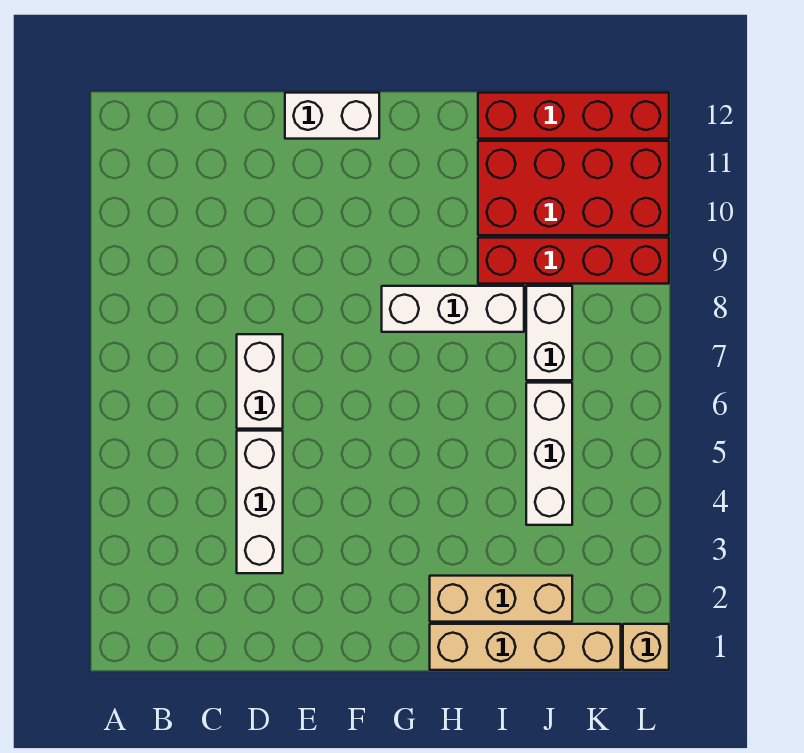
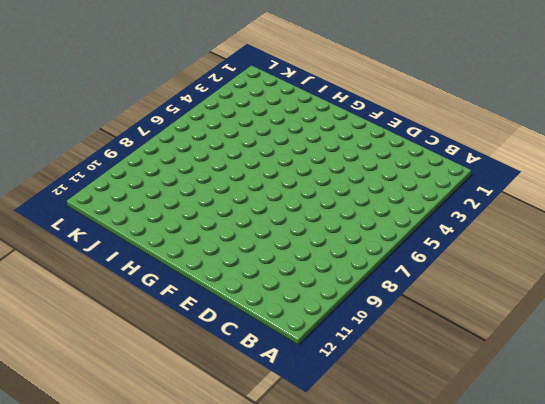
none -> white brick D3:D5 level 1
none -> white brick D6:D7 level 1
none -> white brick E12:F12 level 1

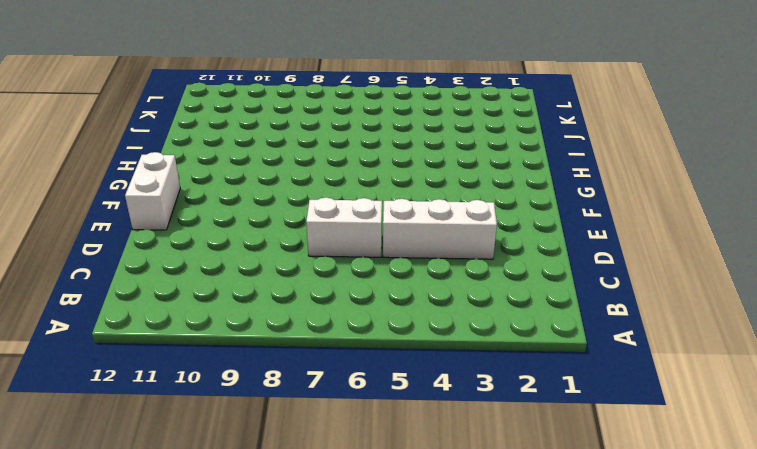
none -> white brick G8:I8 level 1
none -> tan brick H1:K1 level 1
none -> tan brick H2:J2 level 1

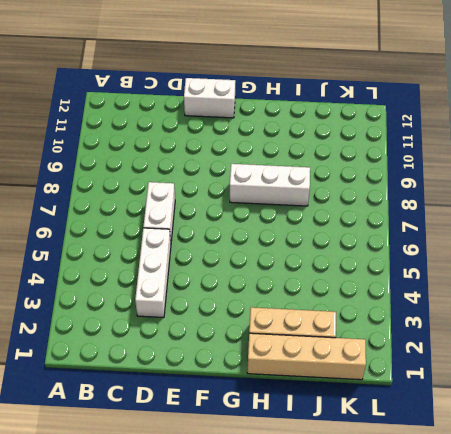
none -> red brick I9:L9 level 1
none -> red brick I10:L11 level 1
none -> red brick I12:L12 level 1

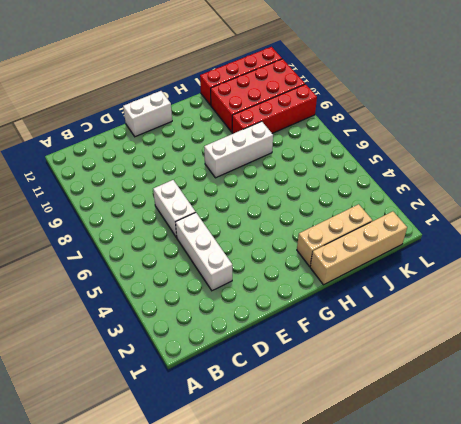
none -> white brick J4:J6 level 1
none -> white brick J7:J8 level 1
none -> tan brick L1 level 1

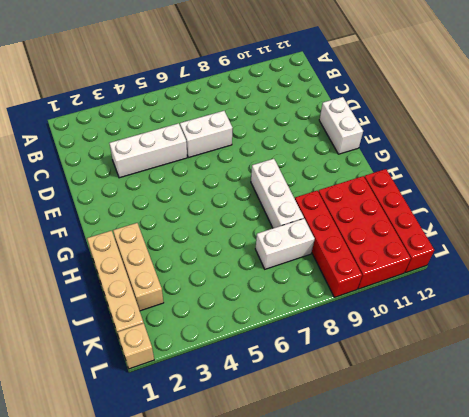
none -> white brick J4:J6 level 1

